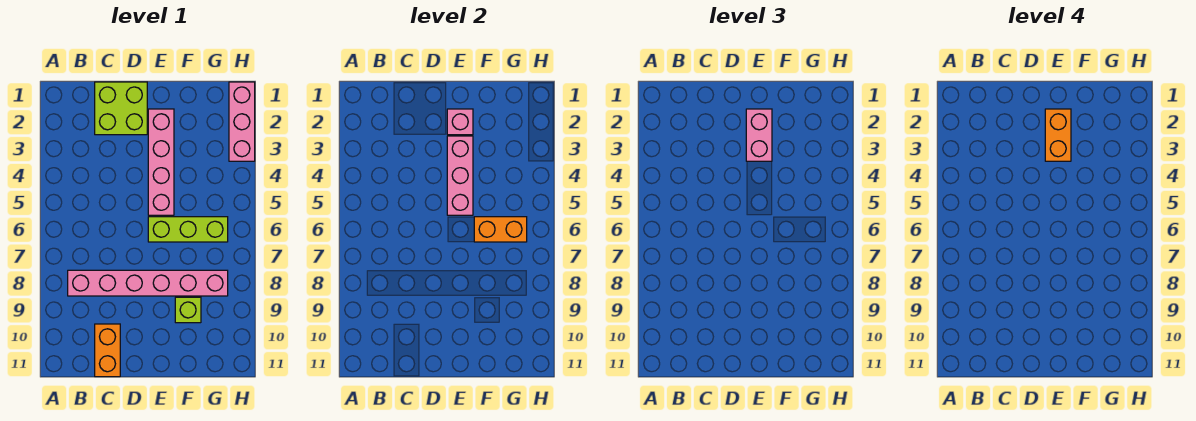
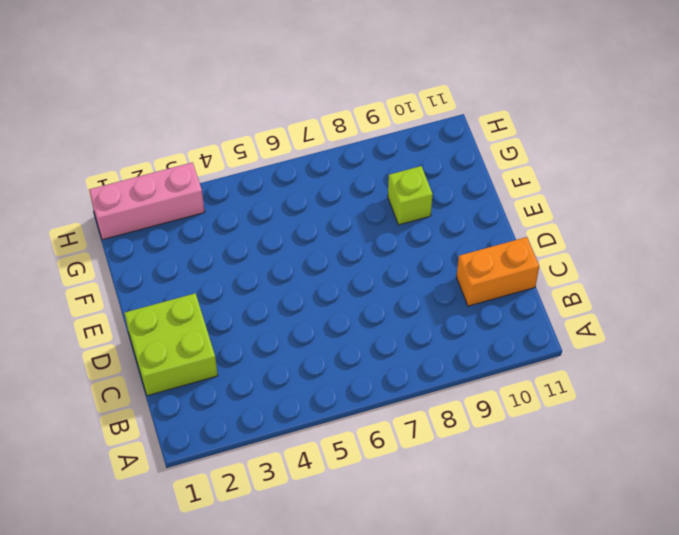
none -> pink brick B8:G8 level 1
none -> pink brick E2:E5 level 1
none -> lime brick E6:G6 level 1

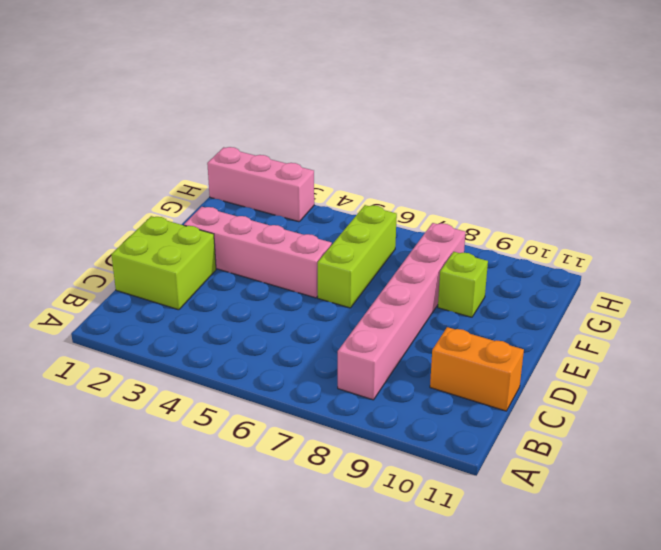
none -> pink brick E2 level 2
none -> pink brick E3:E5 level 2
none -> orange brick F6:G6 level 2

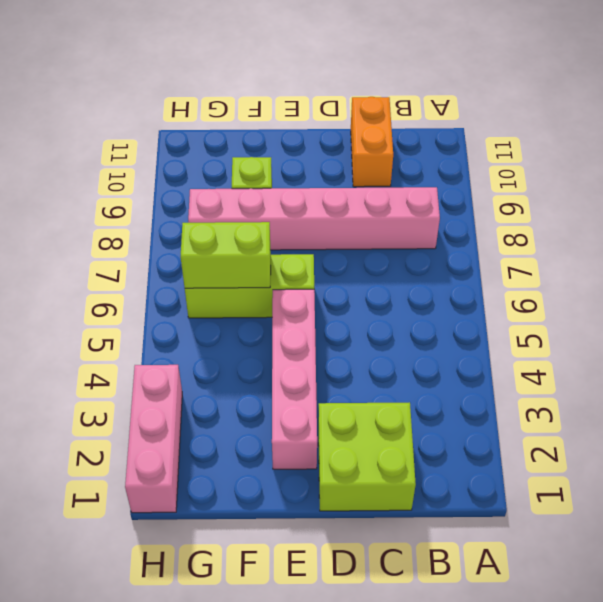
lime brick F6:G6 level 2 -> orange brick F6:G6 level 2
none -> pink brick E2 level 2
none -> pink brick E3:E5 level 2
none -> pink brick E2:E3 level 3

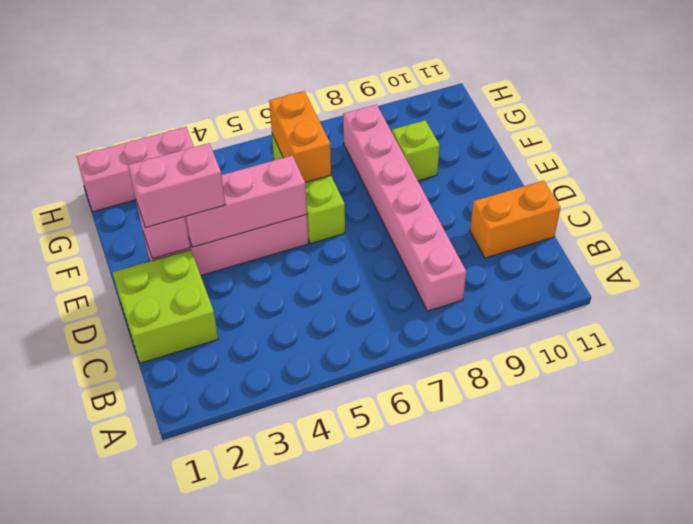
none -> orange brick E2:E3 level 4

